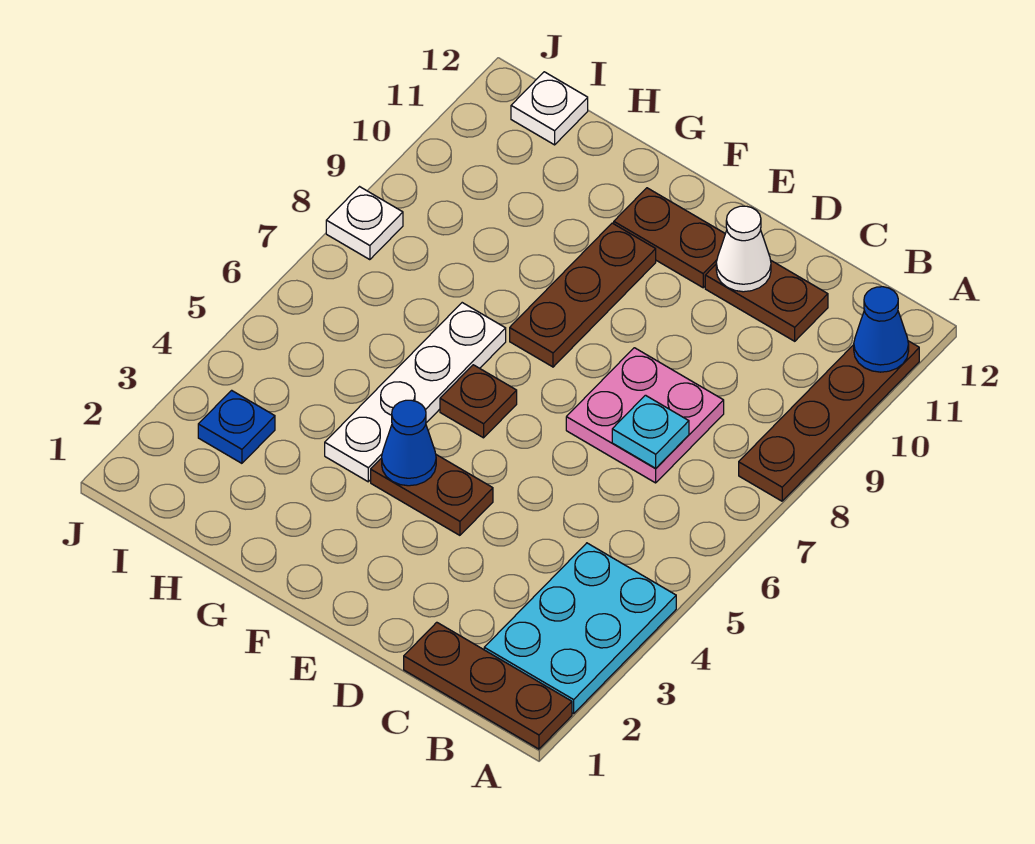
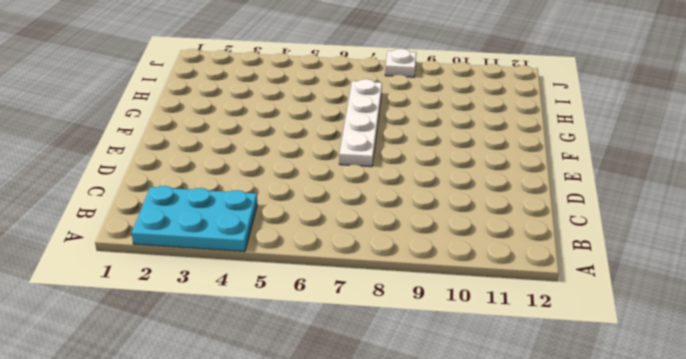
white plate E7:H7 level 1 -> white plate G4:G7 level 1
none -> brown plate A1:C1 level 1
none -> brown plate A8:A11 level 1
none -> pink plate C7:D8 level 1

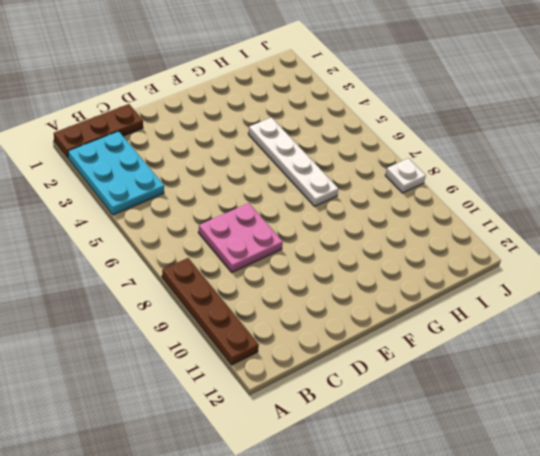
none -> brown plate C11:D11 level 1
none -> brown plate E4:F4 level 1
none -> brown plate E11:F11 level 1

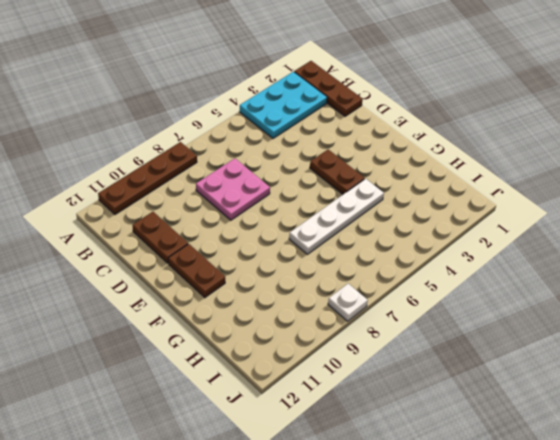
none -> brown plate F6 level 1
none -> brown plate F8:F10 level 1
none -> blue plate I3 level 1

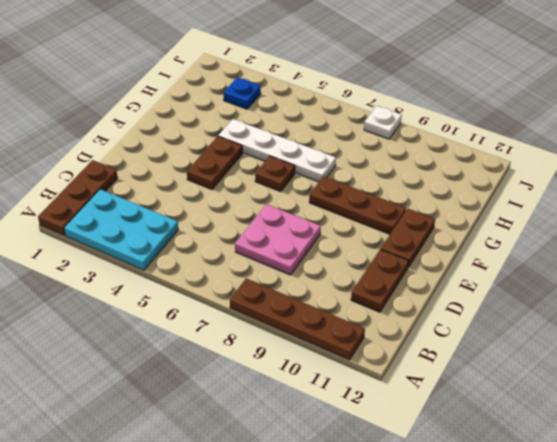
none -> white plate I12 level 1
none -> blue cone A11 level 2
none -> cyan plate C7 level 2

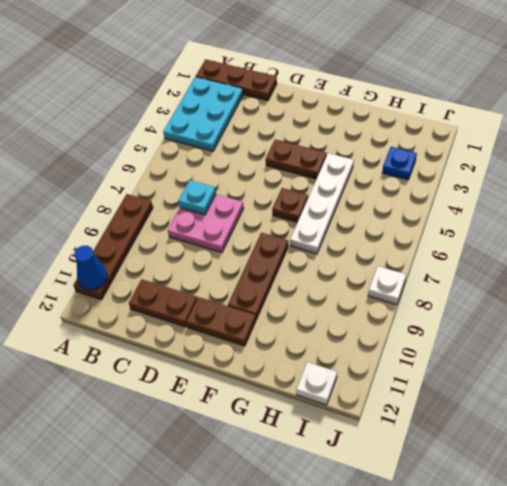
none -> white cone D11 level 2
none -> blue cone F4 level 2

